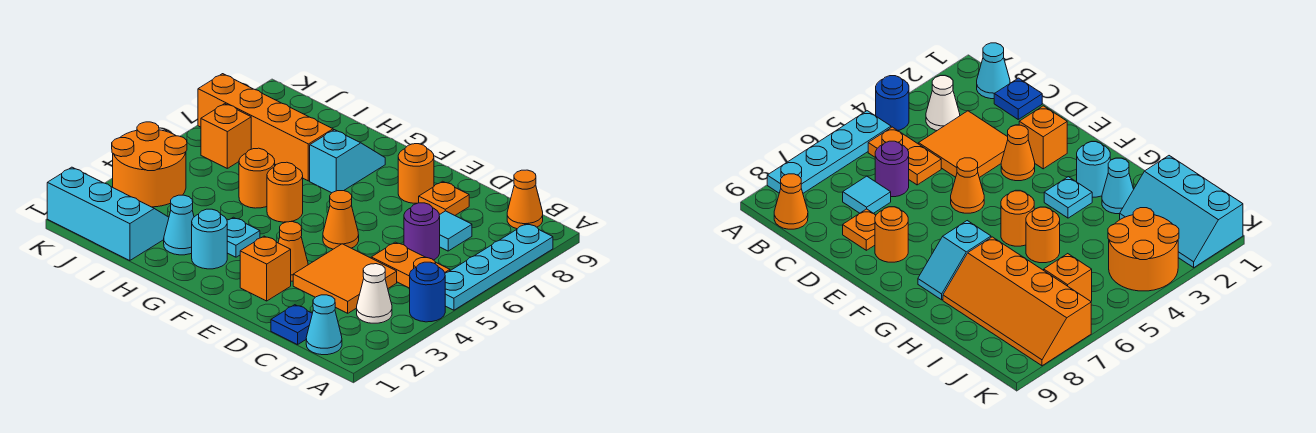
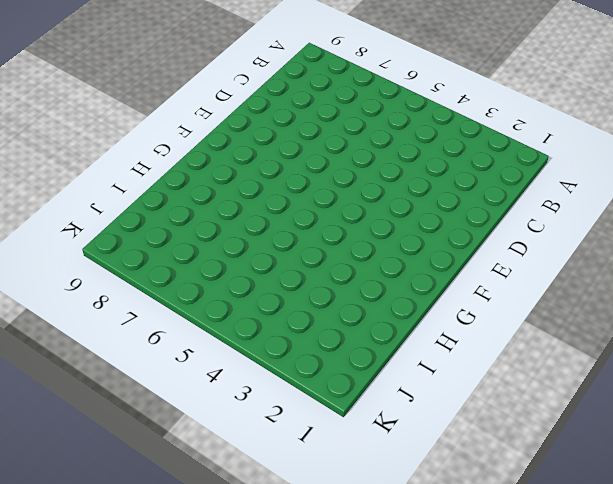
none -> blue round brick A4 level 1
none -> cyan plate A5:A8 level 1
none -> cyan cone B1 level 1

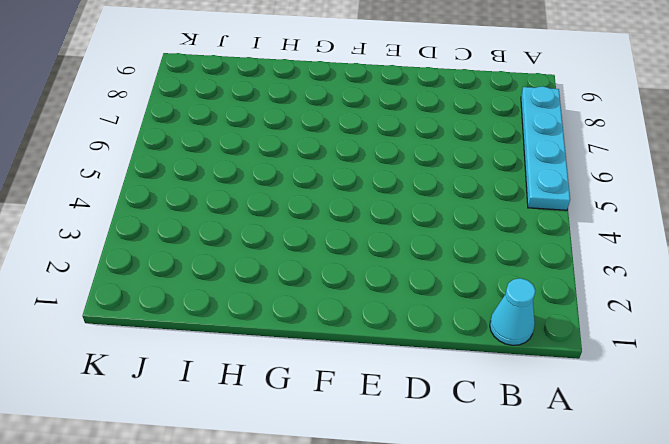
none -> blue round brick A4 level 1
none -> white cone B3 level 1
none -> orange plate B5:C5 level 1

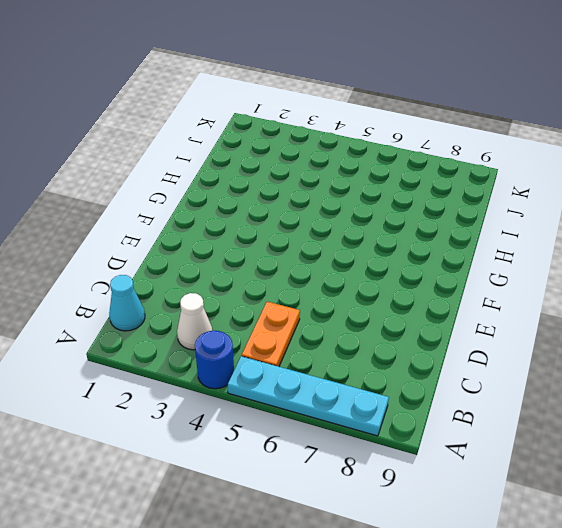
none -> orange cone B9 level 1
none -> blue plate C1 level 1
none -> orange tile C3:D4 level 1

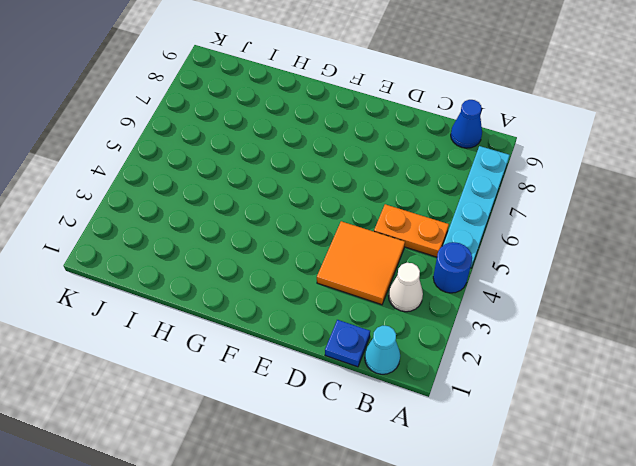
blue cone B9 level 1 -> orange cone B9 level 1
none -> purple round brick C6 level 1
none -> cyan tile C7 level 1
none -> orange plate D8 level 1

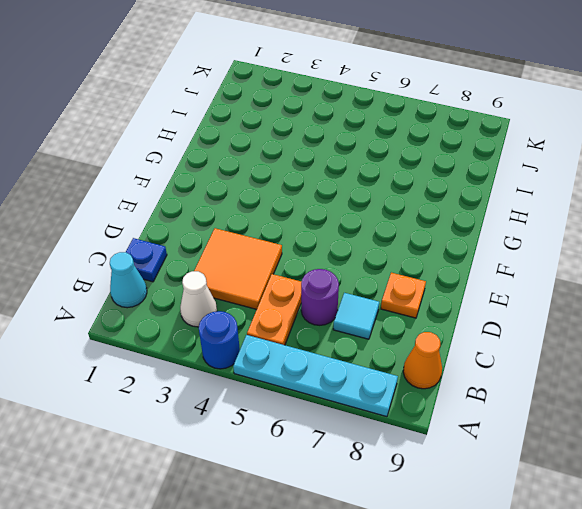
none -> orange brick E2 level 1
none -> orange cone E3 level 1
none -> orange cone E5 level 1

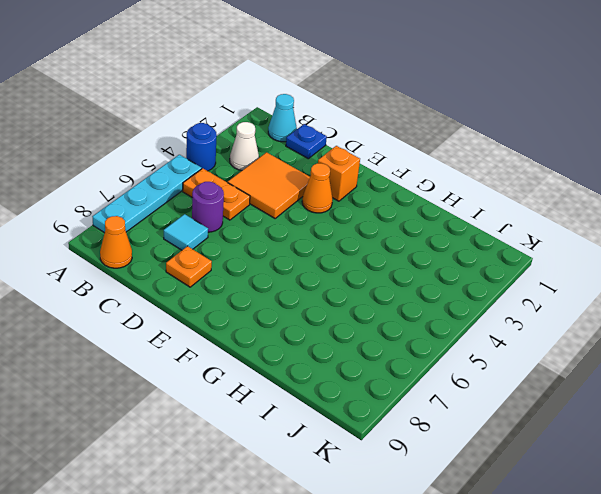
none -> orange cone E5 level 1
none -> orange round brick E8 level 1
none -> cyan round brick G2 level 1

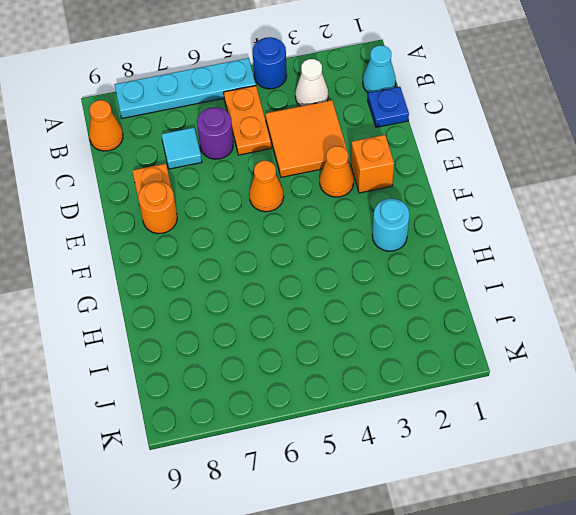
none -> cyan plate G3 level 1
none -> orange round brick G5 level 1
none -> cyan slope G7:G8 level 1 top 7

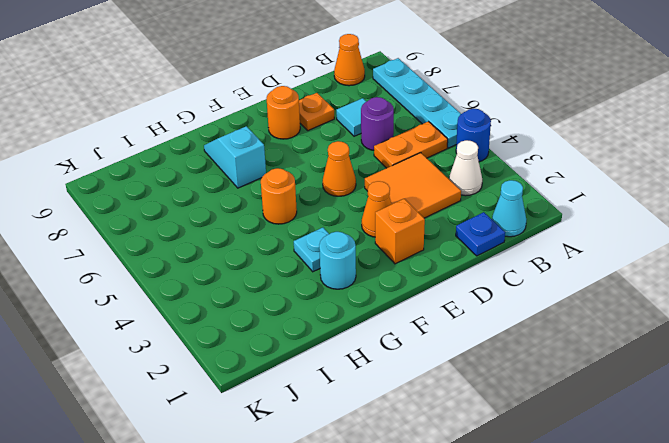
none -> cyan cone H2 level 1
none -> orange round brick H5 level 1
none -> orange slope H7:K8 level 1 top 7

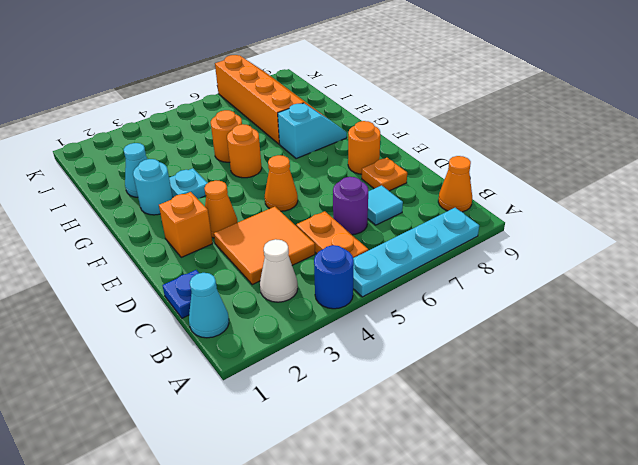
none -> cyan slope I1:K2 level 1 top 1
none -> orange round brick J3:K4 level 1
none -> orange brick J6 level 1

